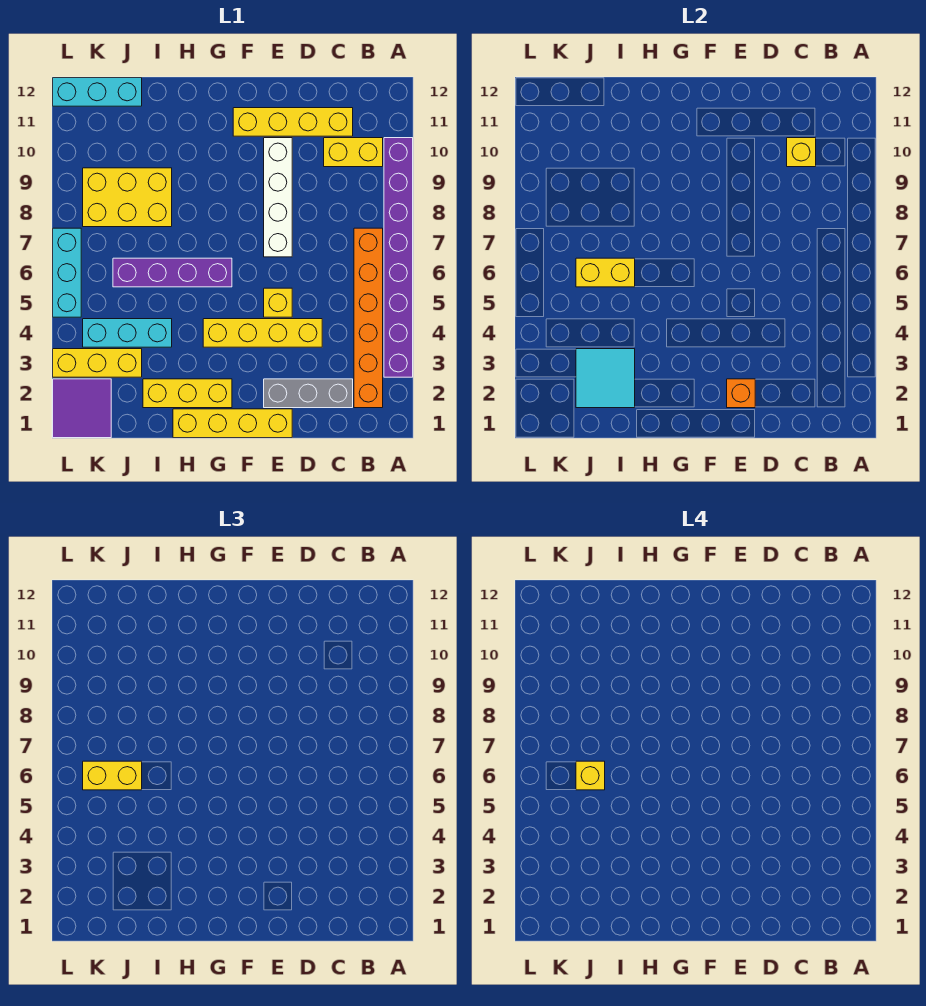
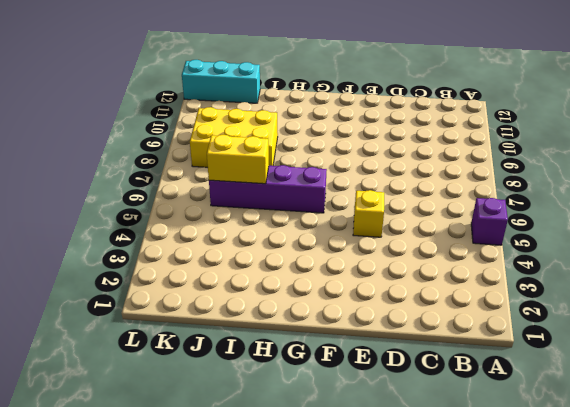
purple brick A5 level 1 -> purple brick A3:A10 level 1
none -> orange brick B2:B7 level 1
none -> yellow brick B10:C10 level 1
none -> grey brick C2:E2 level 1

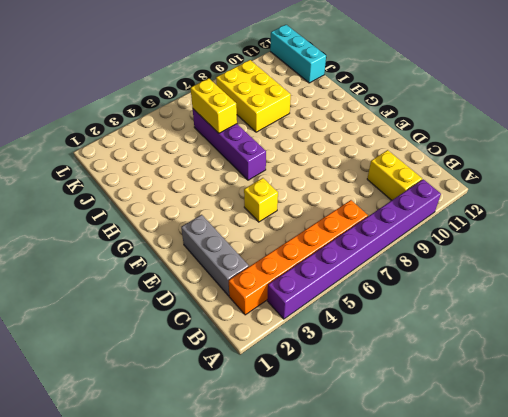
none -> yellow brick C11:F11 level 1
none -> yellow brick D4:G4 level 1
none -> yellow brick E1:H1 level 1

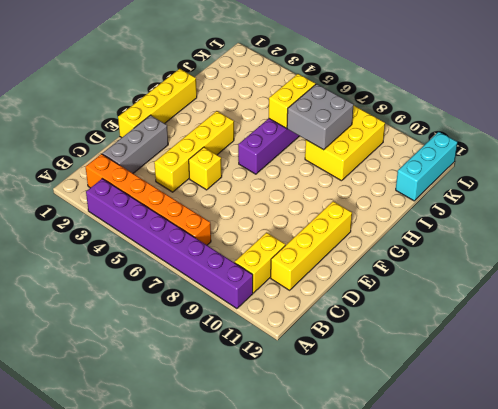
grey brick I7:J8 level 2 -> none
none -> white brick E7:E10 level 1
none -> yellow brick G2:I2 level 1
none -> cyan brick I4:K4 level 1

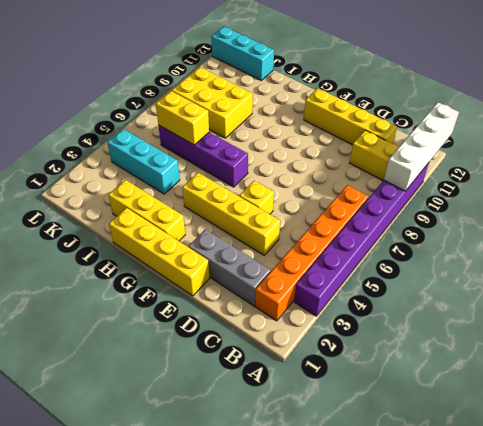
white brick A9:A12 level 2 -> white brick E7:E10 level 1
none -> yellow brick J3:L3 level 1
none -> purple tile K1:L2 level 1
none -> cyan brick L5:L7 level 1

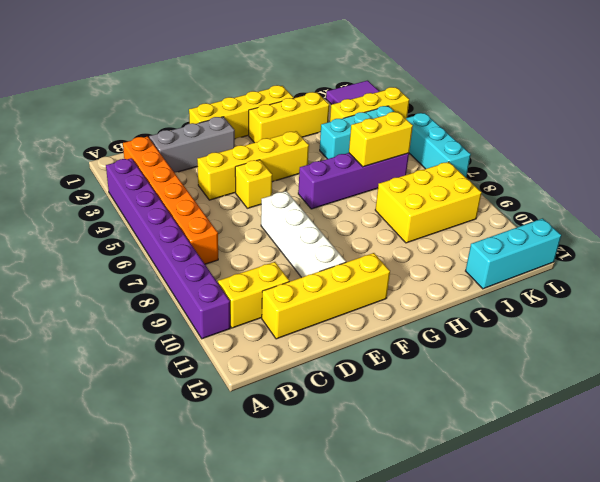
none -> yellow brick C10 level 2
none -> orange brick E2 level 2
none -> cyan tile I2:J3 level 2

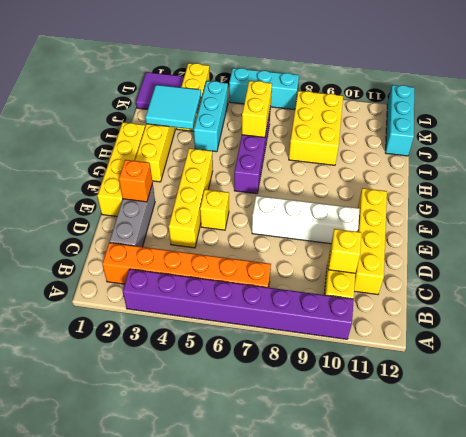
none -> yellow brick J6:K6 level 3
none -> yellow brick J6 level 4

